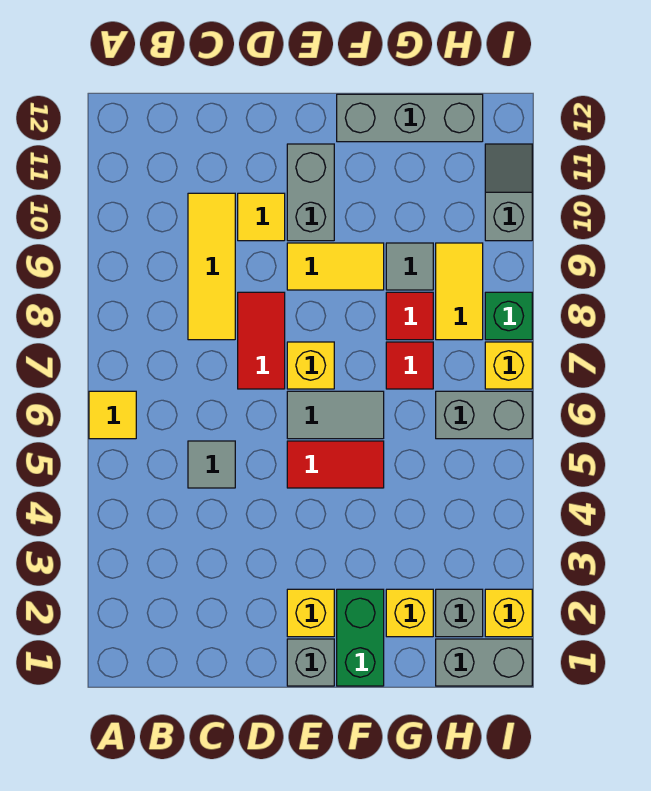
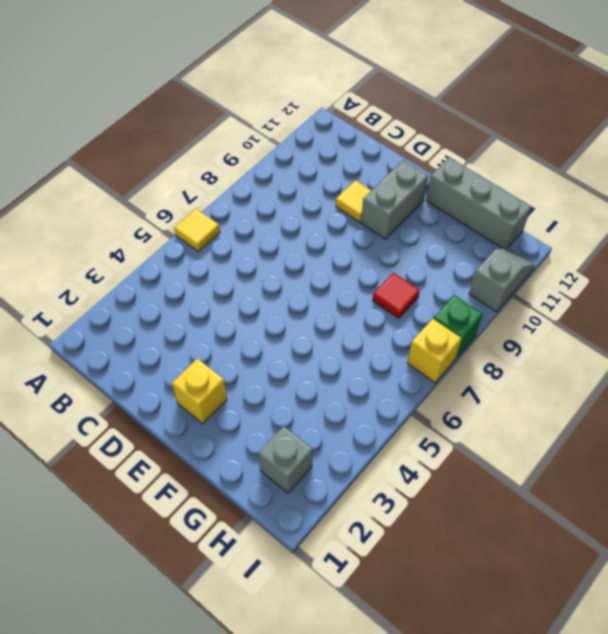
none -> grey tile C5 level 1
none -> yellow tile C8:C10 level 1
none -> red tile D7:D8 level 1

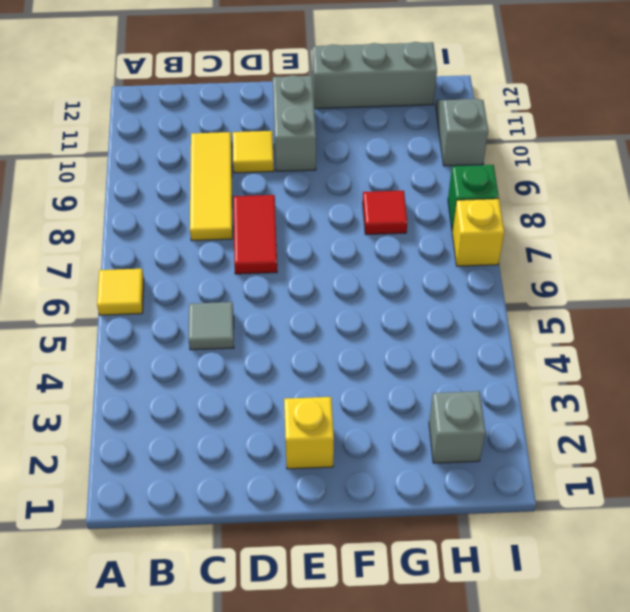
none -> grey brick E1 level 1
none -> red tile E5:F5 level 1
none -> grey tile E6:F6 level 1

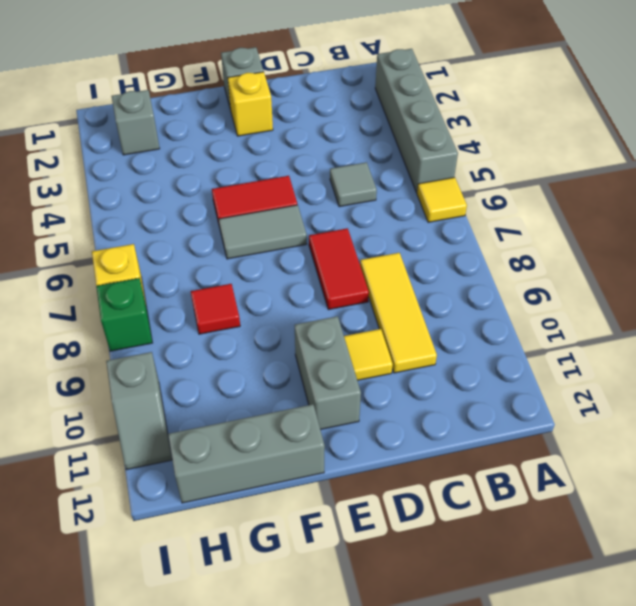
grey brick A2:A5 level 1 -> none
none -> yellow brick E7 level 1
none -> yellow tile E9:F9 level 1
none -> green brick F1:F2 level 1

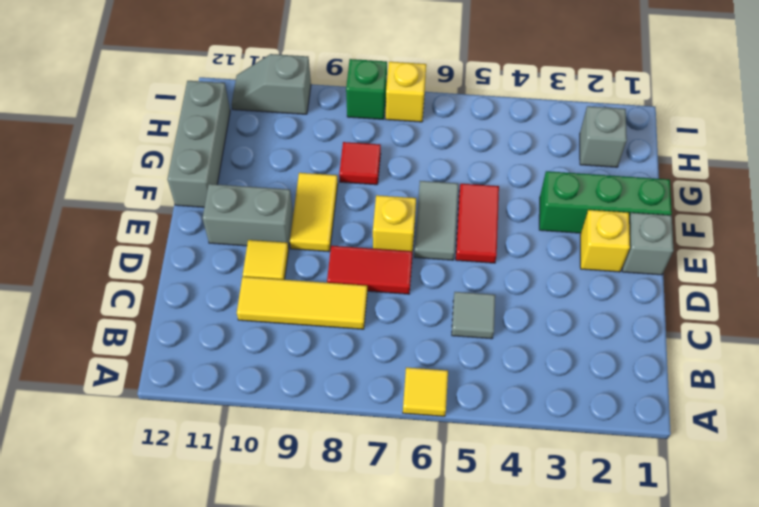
green brick F1:F3 level 1 -> green brick F1:F2 level 1
none -> yellow brick G2 level 1
none -> red tile G7 level 1
none -> grey tile G9 level 1

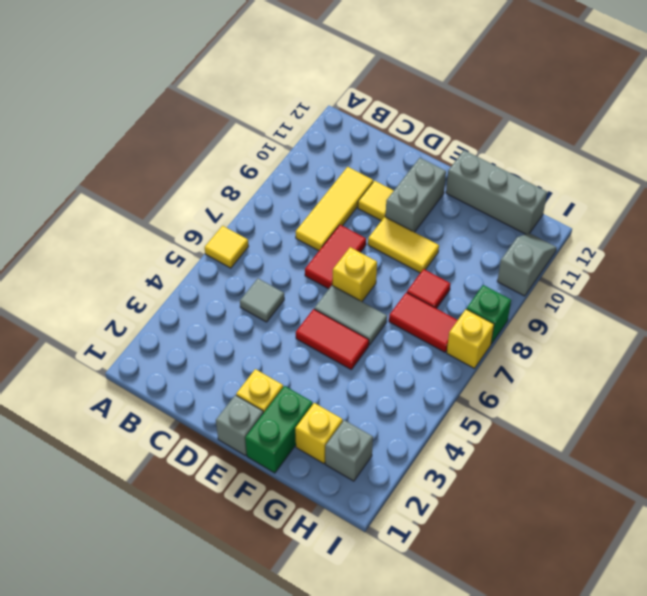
red tile G7:H7 level 1 -> red tile G7 level 1
none -> grey tile G9 level 1
none -> grey brick H1:I1 level 1
none -> grey brick H6:I6 level 1

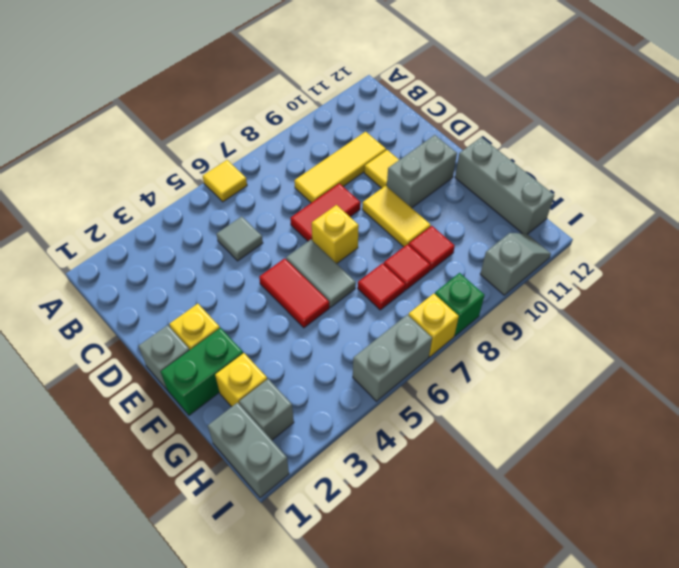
red tile G9 level 1 -> grey tile G9 level 1
grey brick I5:I6 level 1 -> grey brick H6:I6 level 1
none -> yellow tile H8:H9 level 1
none -> yellow brick I2 level 1

